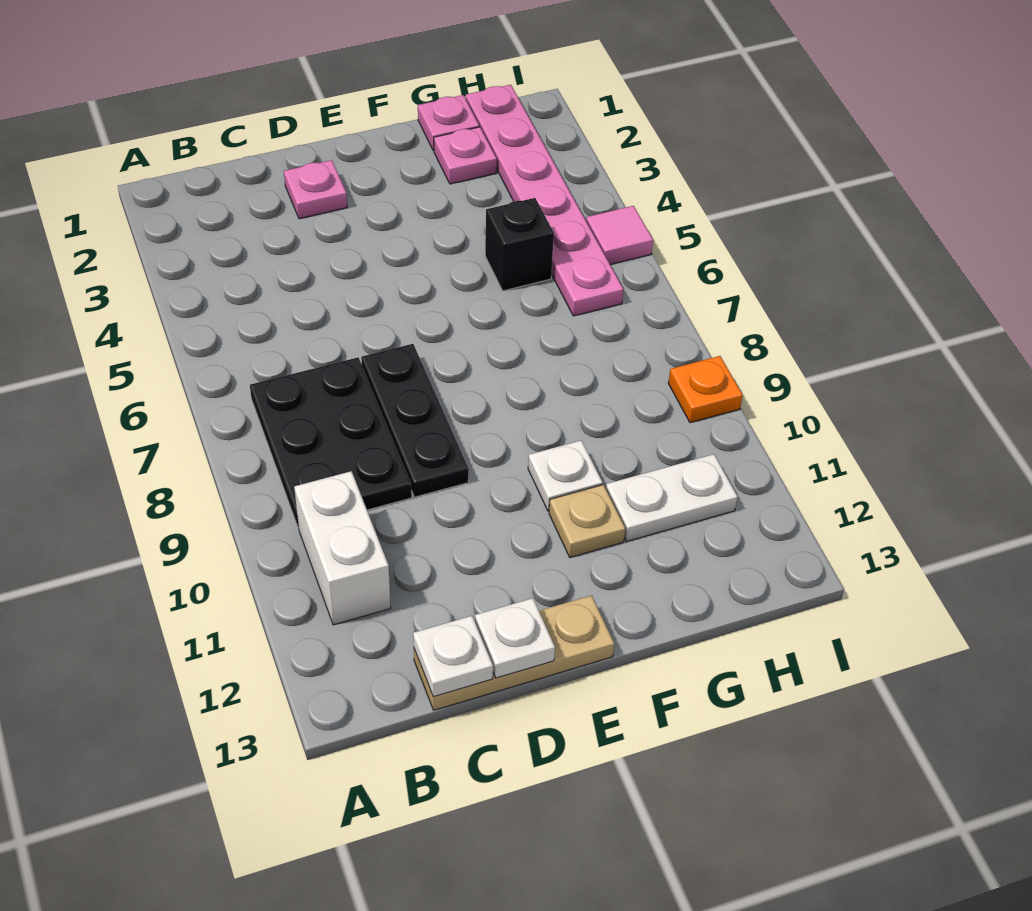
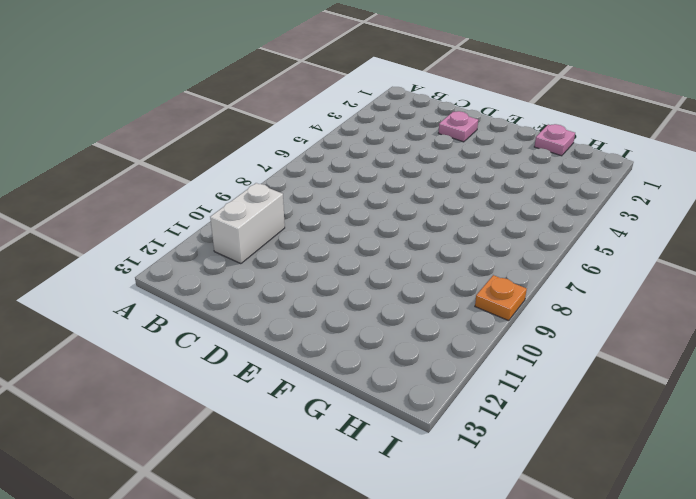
none -> black plate B7:C9 level 1
none -> tan plate C13:E13 level 1
none -> black plate D7:D9 level 1

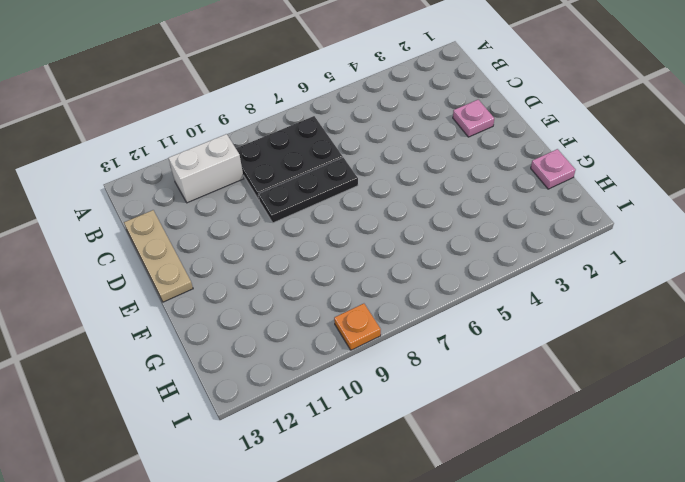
none -> white plate F10 level 1
none -> tan plate F11 level 1
none -> pink plate G2 level 1

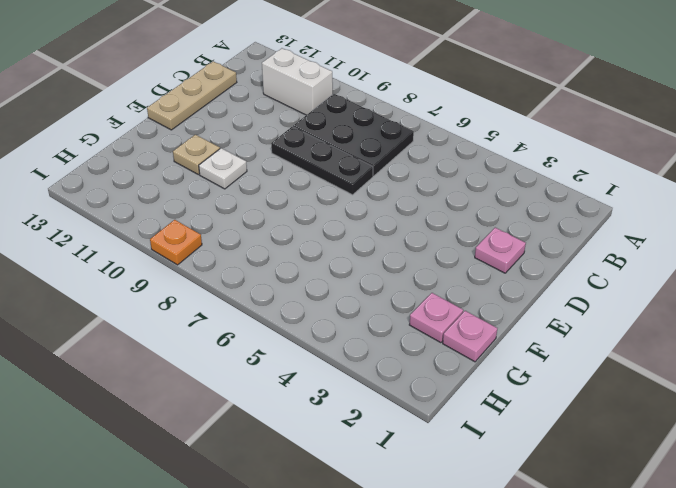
none -> black brick G5 level 1
none -> white plate G11:H11 level 1
none -> pink plate H1:H6 level 1

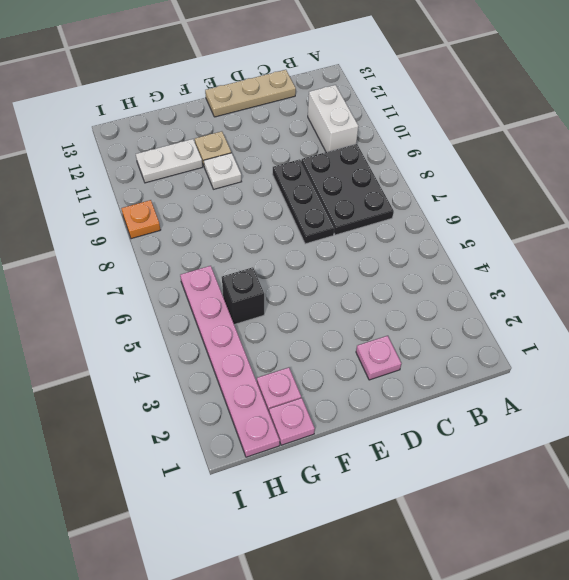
none -> pink tile I5 level 1
none -> white plate C13 level 2
none -> white plate D13 level 2

